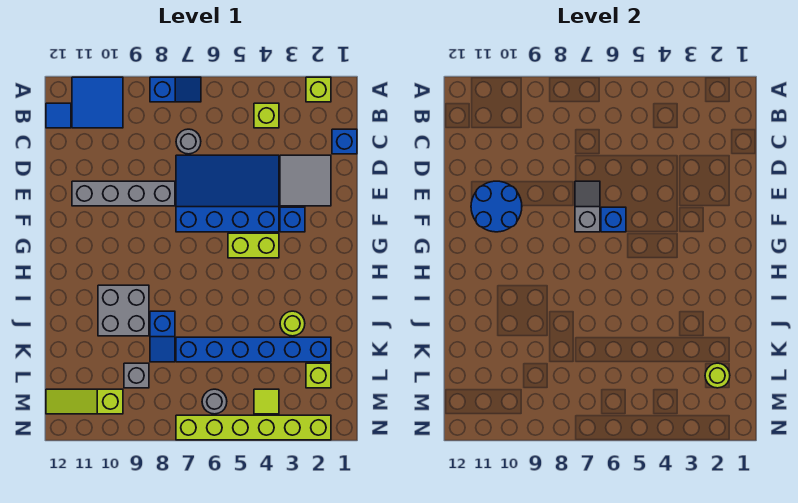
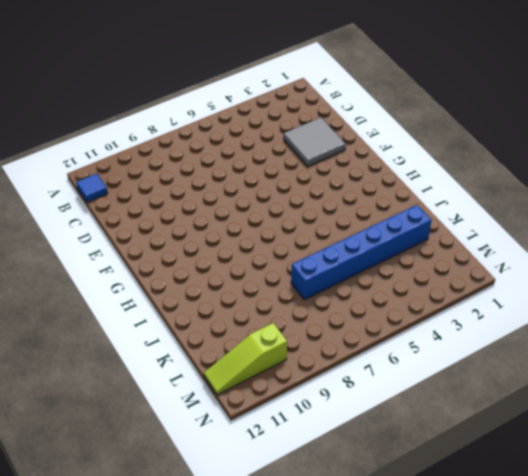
none -> lime brick A2 level 1
none -> blue slope A7:A8 level 1 top 8
none -> blue tile A10:B11 level 1

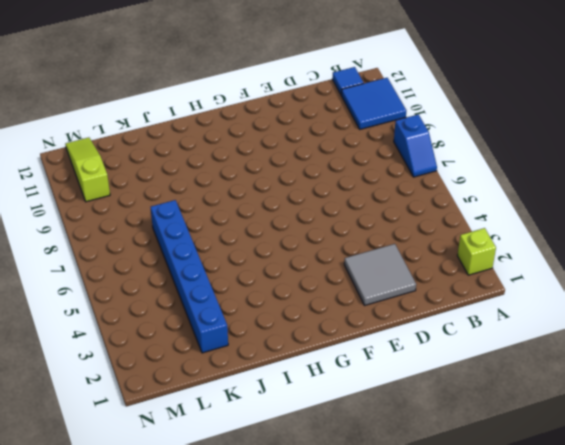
none -> lime brick B4 level 1
none -> blue brick C1 level 1
none -> grey round brick C7 level 1

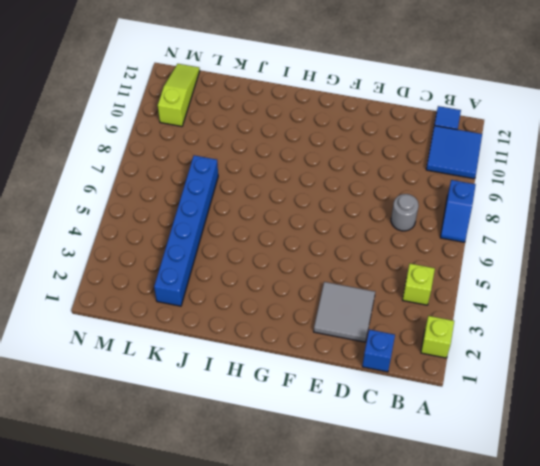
none -> blue slope D4:F7 level 1 top F
none -> grey brick E8:E11 level 1
none -> blue brick F3 level 1

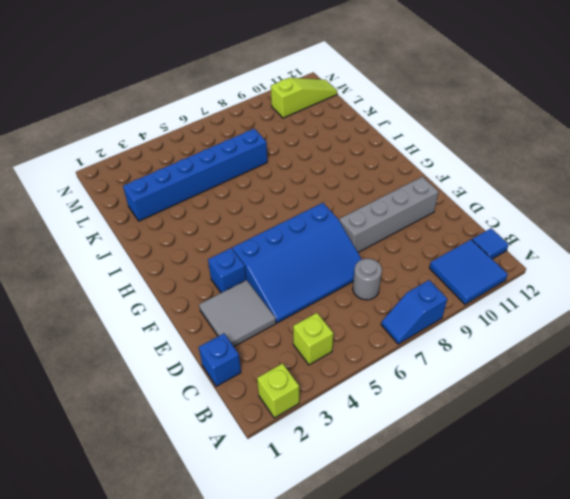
none -> lime brick G4:G5 level 1
none -> grey brick I9:J10 level 1
none -> lime round brick J3 level 1

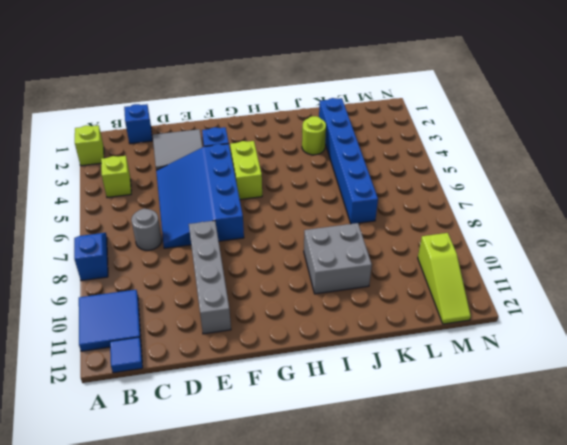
none -> blue slope J8:K8 level 1 top J
none -> lime brick L2 level 1
none -> grey brick L9 level 1

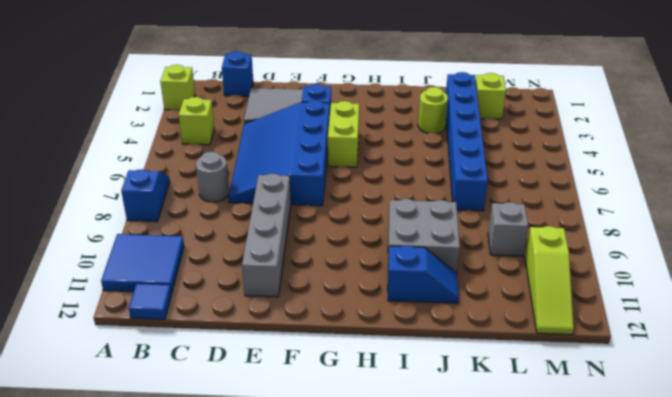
blue slope I11:J11 level 1 top I -> blue slope J8:K8 level 1 top J
none -> lime tile M4 level 1
none -> grey round brick M6 level 1
none -> lime brick N2:N7 level 1

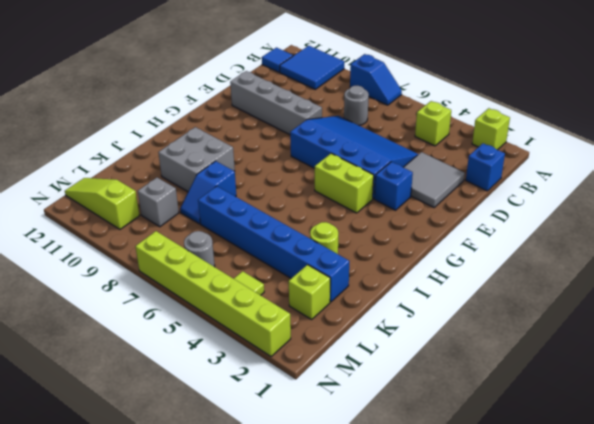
none -> grey slope E7:F7 level 2 top F
none -> blue round brick E10:F11 level 2
none -> blue brick F6 level 2

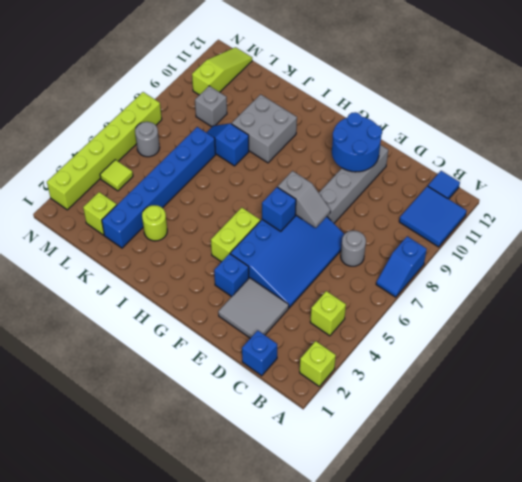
none -> lime round brick L2 level 2

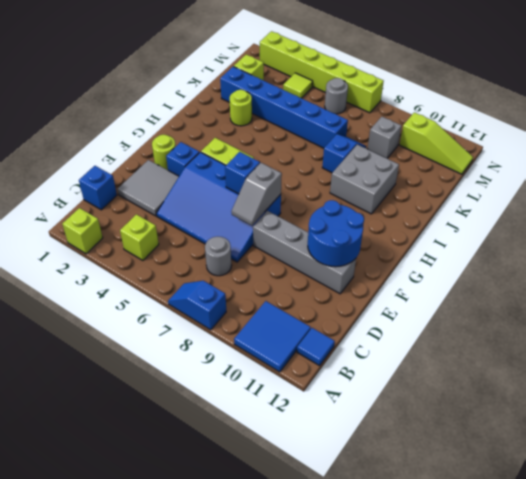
lime round brick F2 level 1 -> lime round brick L2 level 2

